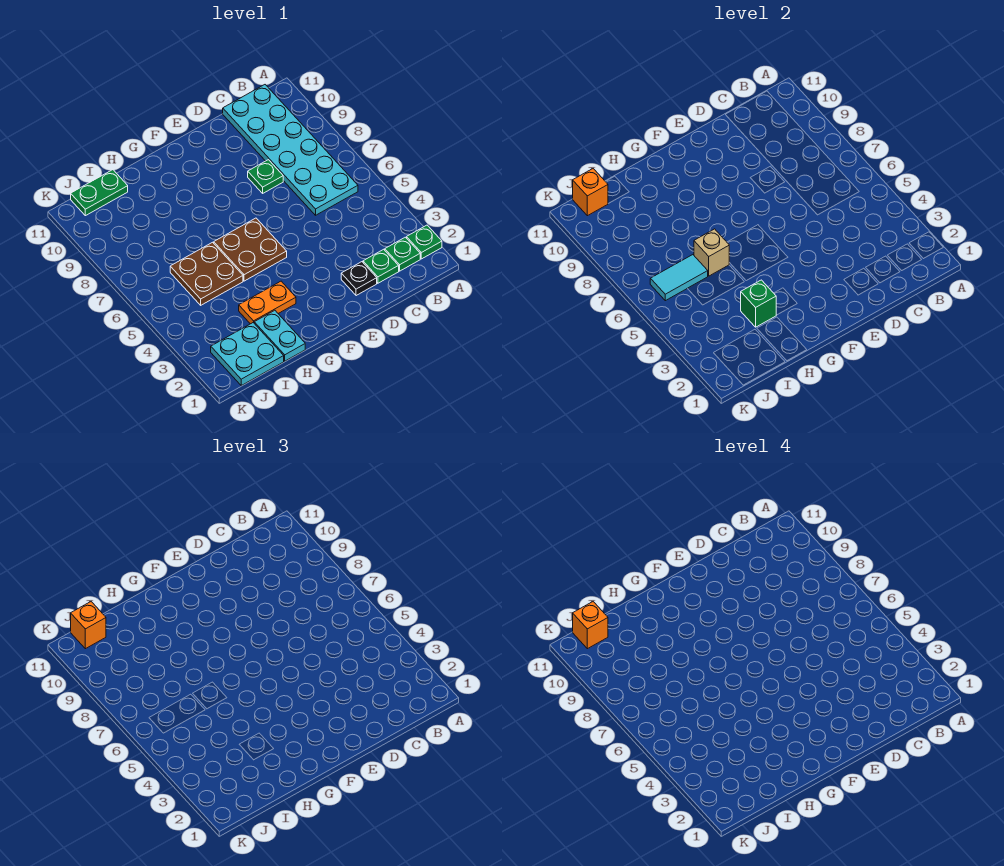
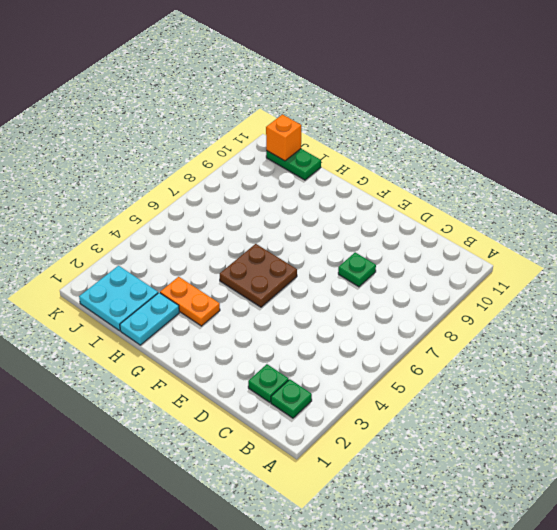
none -> green plate A2 level 1
none -> cyan plate B6:C11 level 1
none -> black plate D2 level 1

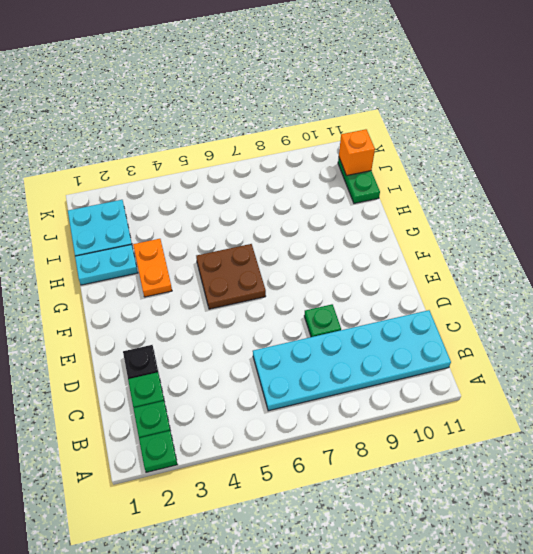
none -> brown plate H5:I6 level 1
none -> green brick H3 level 2
none -> tan brick H6 level 2

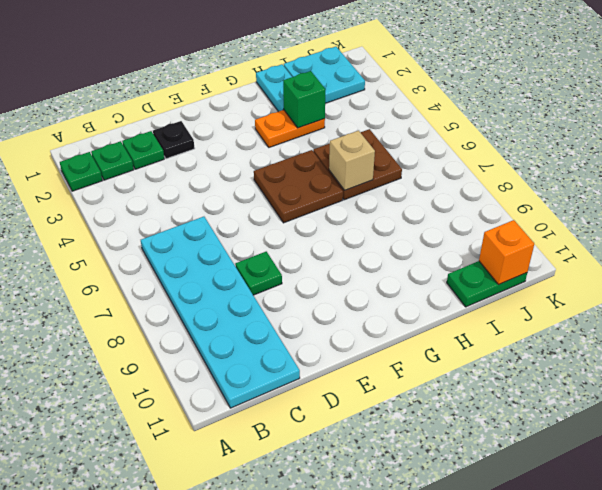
none -> cyan tile I6:J6 level 2
none -> orange brick J11 level 3
none -> orange brick J11 level 4

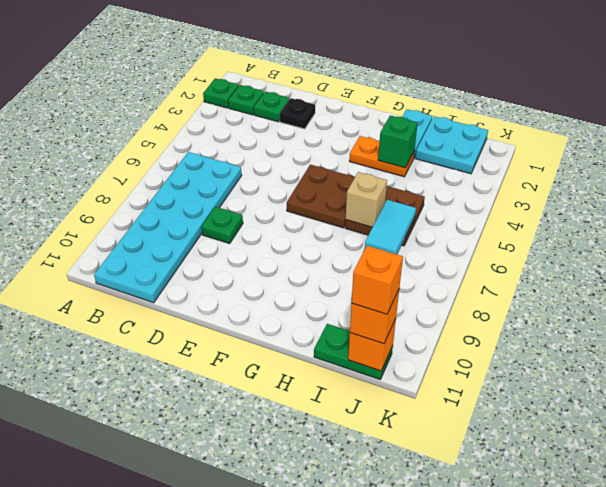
cyan tile I6:I7 level 2 -> cyan tile I6:J6 level 2

